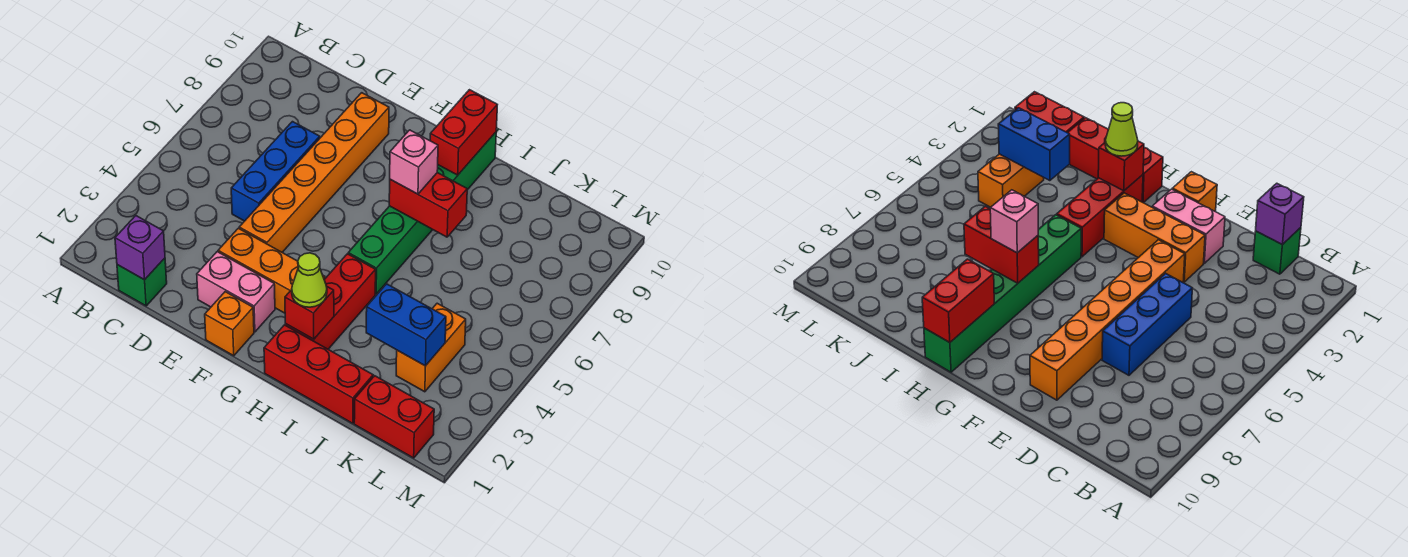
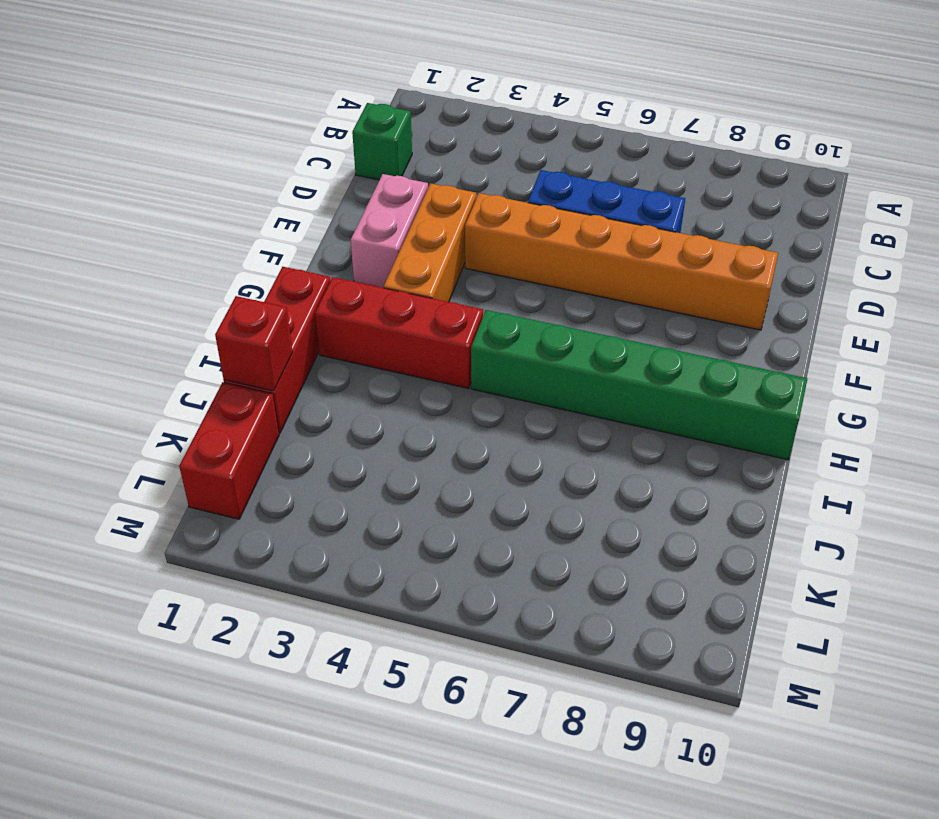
red brick J1 level 2 -> red brick H2 level 2
none -> orange brick F1 level 1
none -> orange brick K3:K4 level 1
none -> purple brick C1 level 2

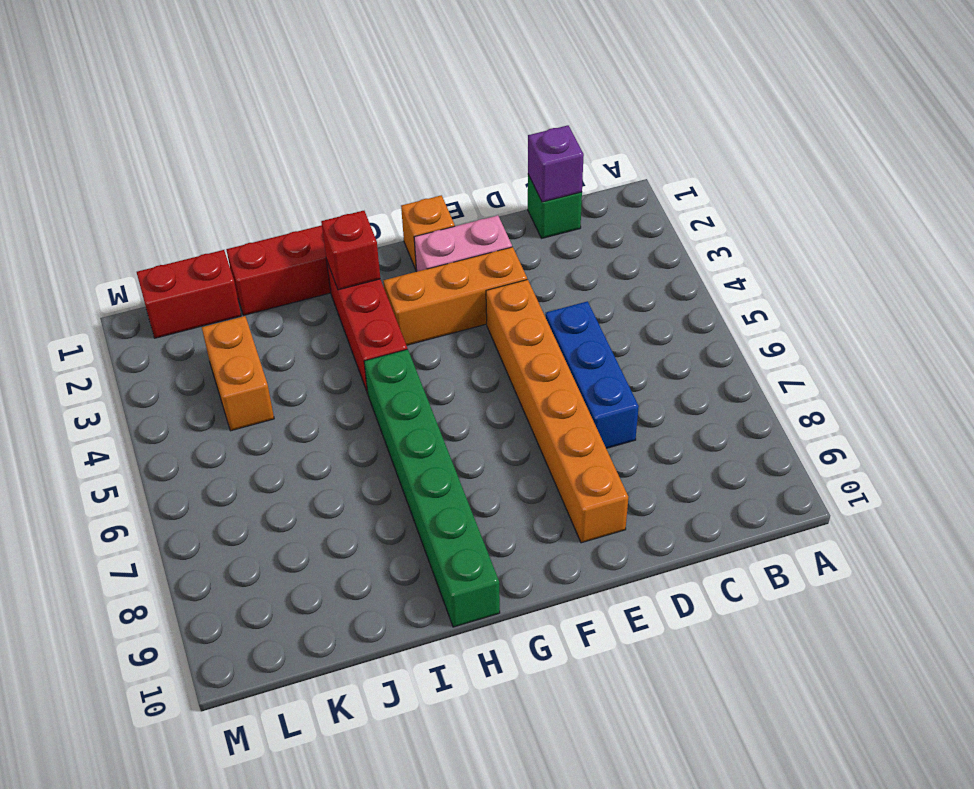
none -> red brick H7:I7 level 2
none -> red brick H9:H10 level 2
none -> blue brick J3:K3 level 2

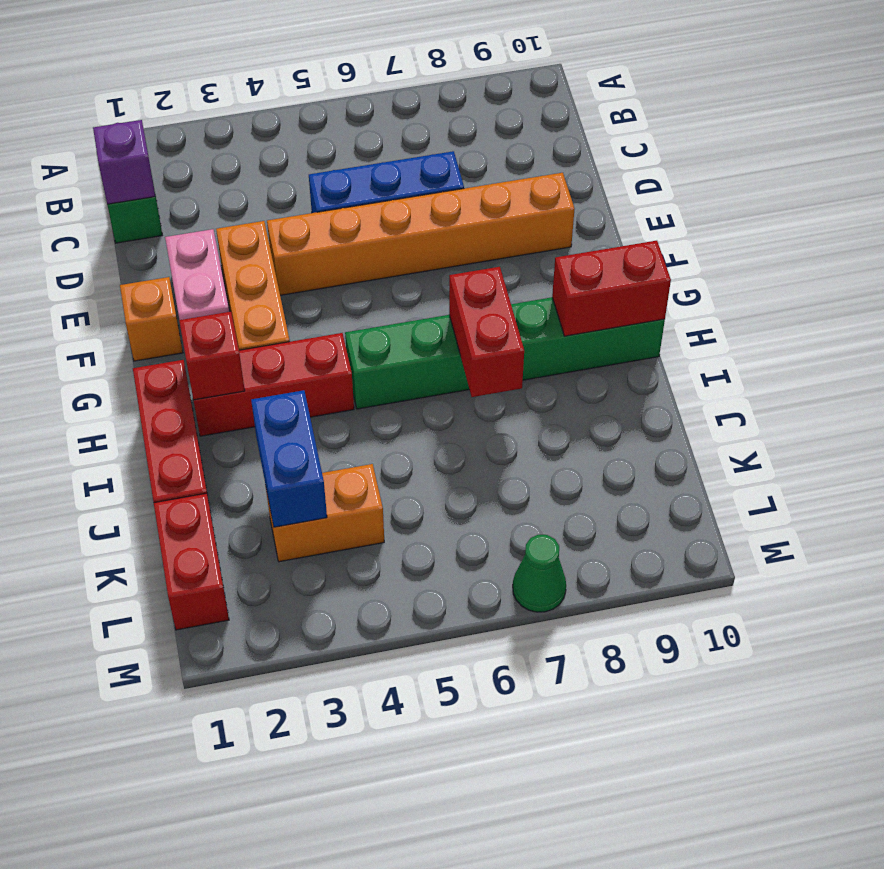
green cone M7 level 1 -> none
none -> lime cone H2 level 3
none -> pink brick H7 level 3

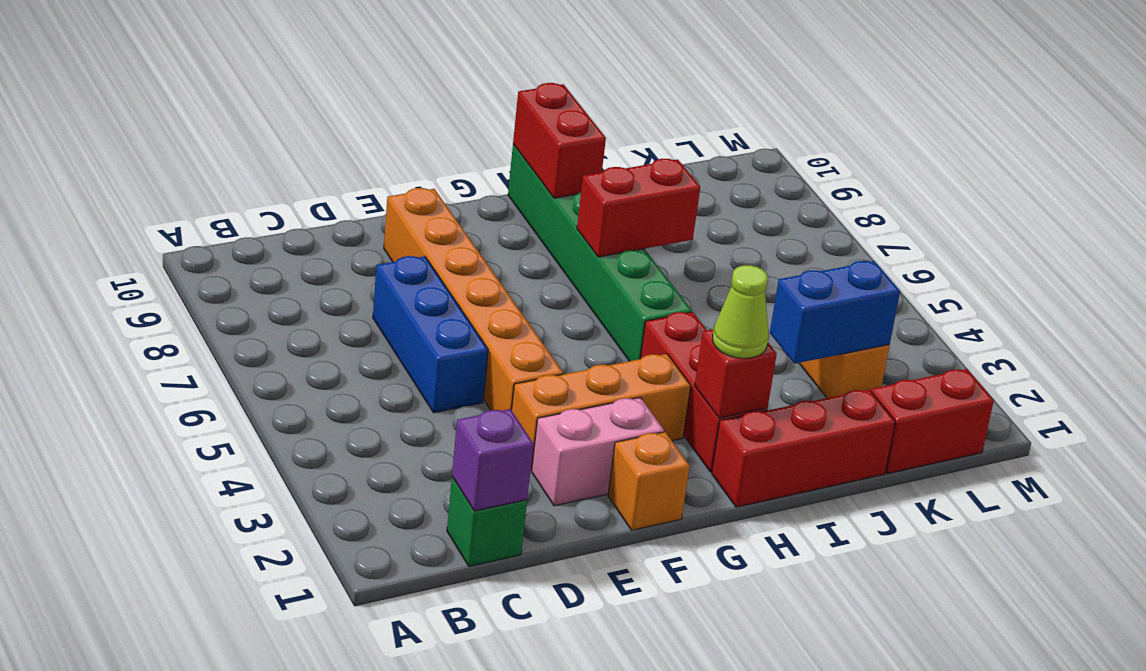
none -> pink brick H7 level 3

